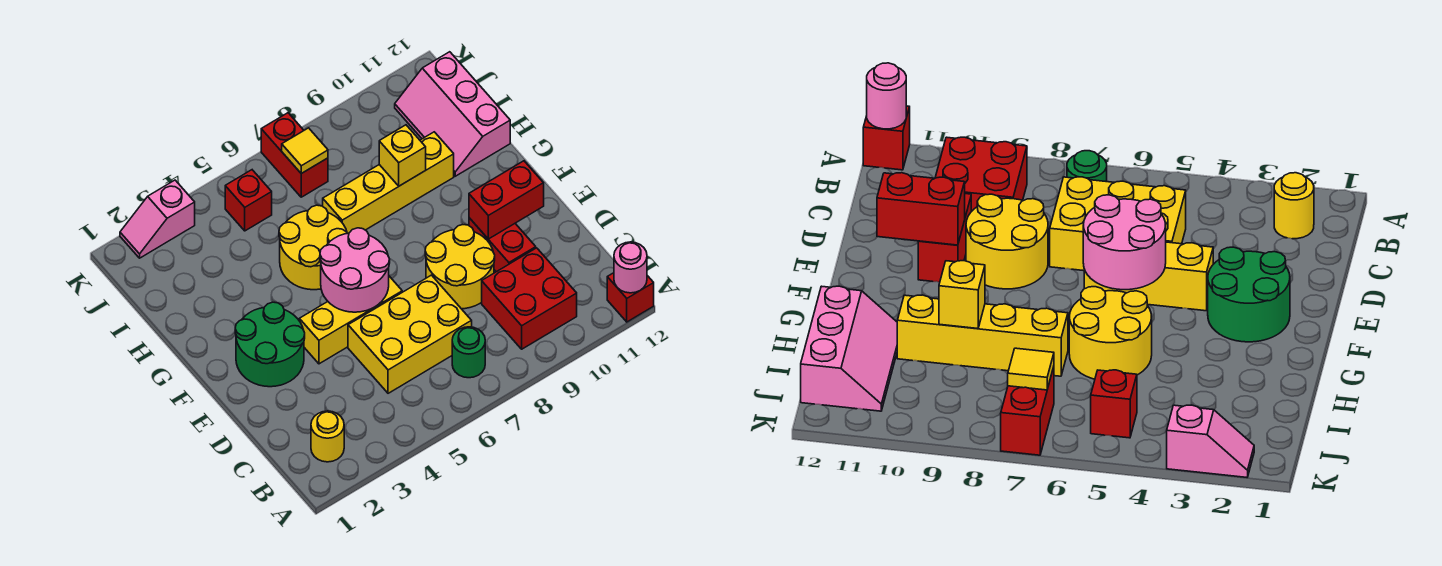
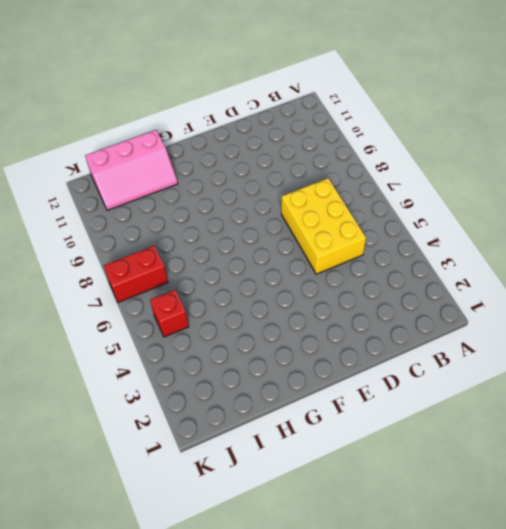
none -> red brick A12 level 1
none -> yellow round brick B2 level 1
none -> green round brick B7 level 1

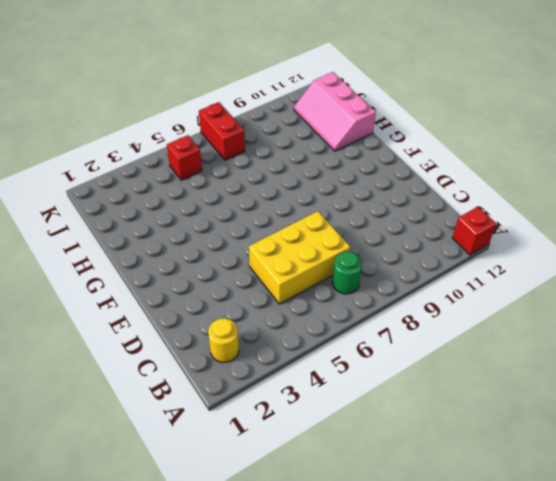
none -> red brick B9:C10 level 1
none -> yellow round brick D8:E9 level 1
none -> red brick D10:E10 level 1

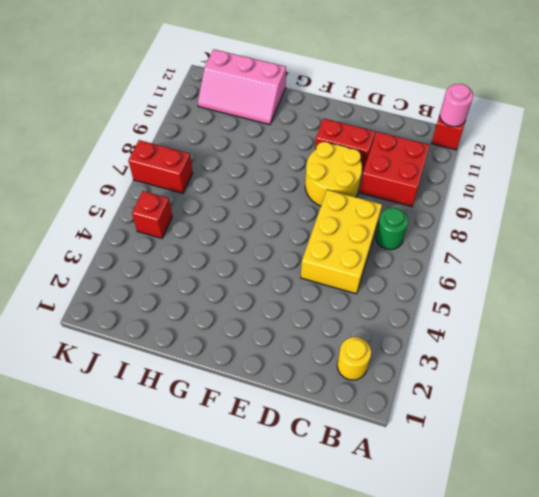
none -> green round brick E2:F3 level 1
none -> yellow brick E4:E6 level 1
none -> yellow round brick G5:H6 level 1

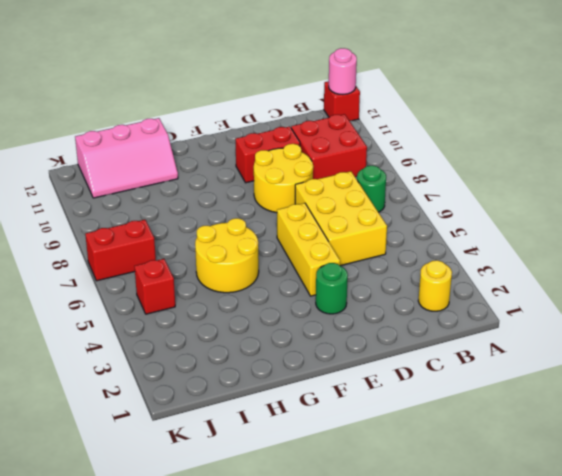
green round brick E3 level 1 -> green round brick E2:F3 level 1
none -> yellow brick H7:H10 level 1
none -> pink slope K2:K3 level 1 top 3
none -> pink round brick E5:F6 level 2

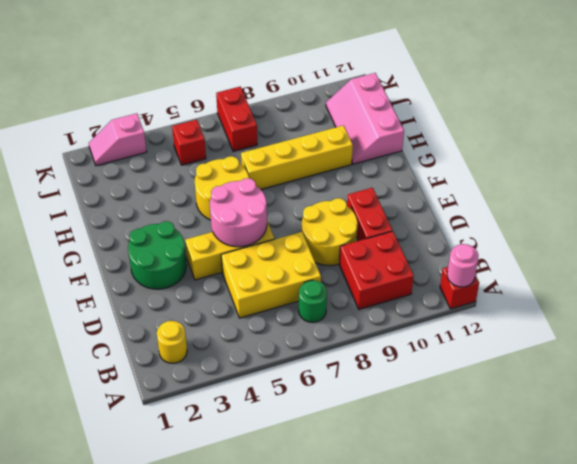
none -> red brick E10:E11 level 2
none -> yellow brick H9 level 2
none -> yellow tile J7 level 2

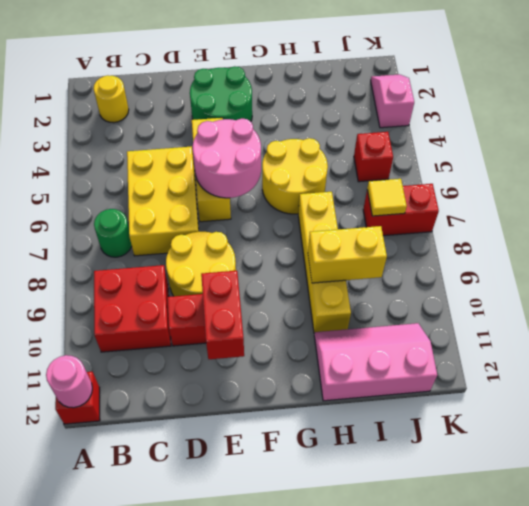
yellow brick H9:I9 level 2 -> yellow brick H9 level 2

